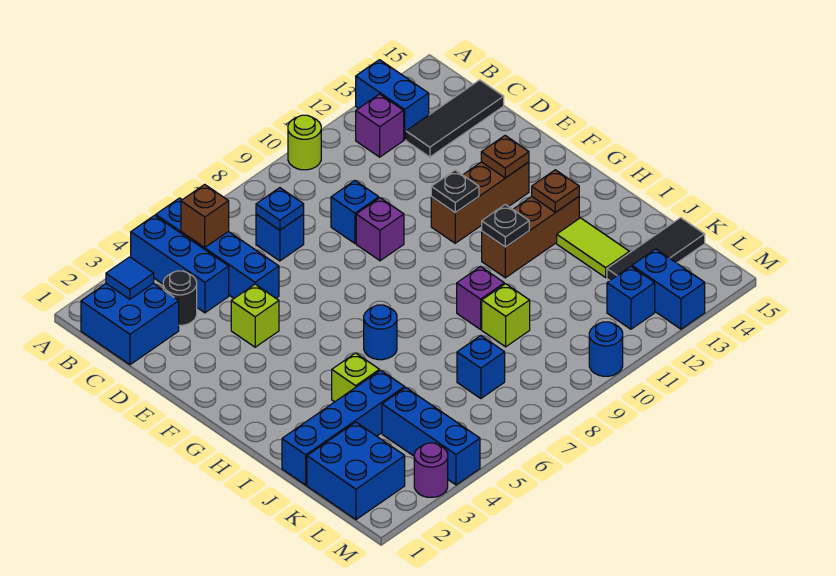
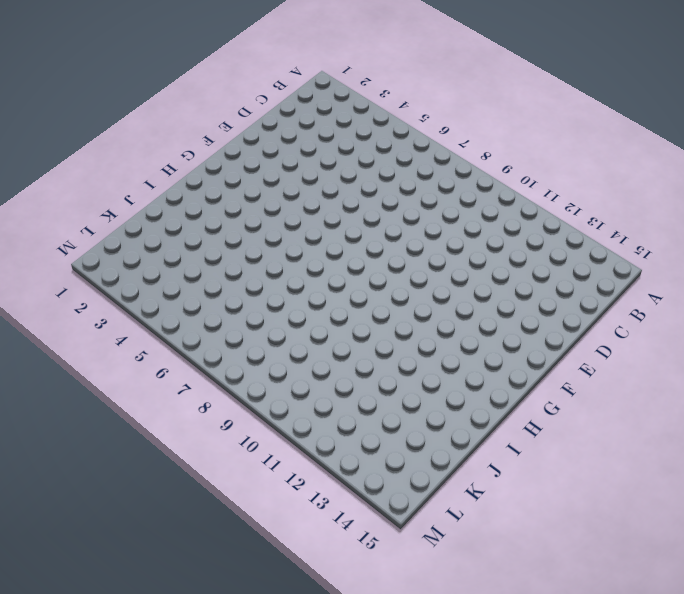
none -> blue brick A4:C4 level 1
none -> blue brick A5:D5 level 1
none -> lime round brick A10 level 1
none -> blue brick A13:B13 level 1

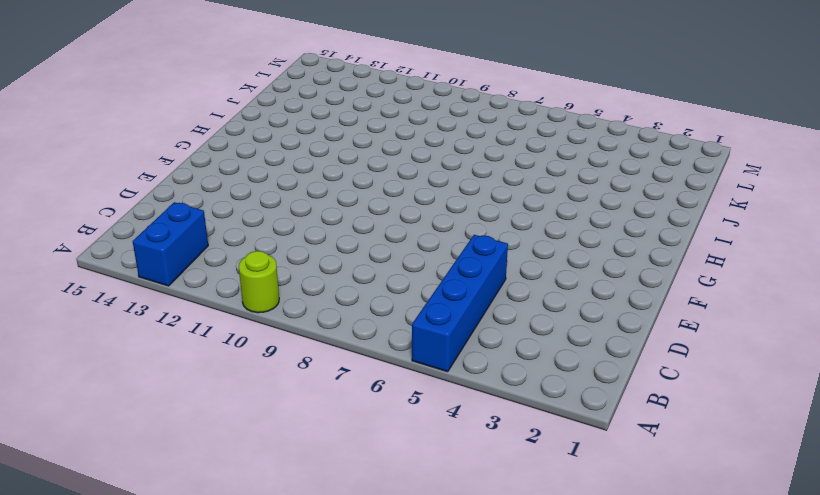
none -> blue brick A4:C4 level 1
none -> blue brick B1:C2 level 1
none -> purple brick B12 level 1
none -> black round brick C3 level 1

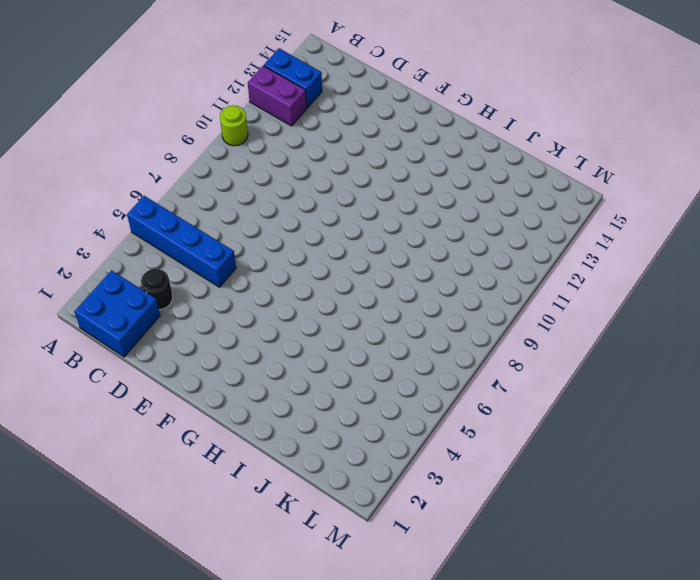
purple brick A12:B12 level 1 -> purple brick B12 level 1
none -> blue brick A4:C4 level 1
none -> blue brick C7 level 1
none -> black tile C13:C15 level 1
none -> blue brick D9 level 1

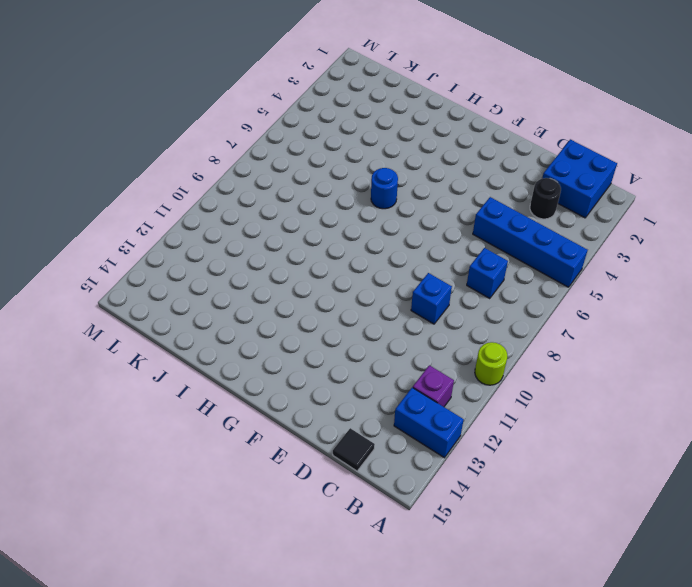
black tile C15 level 1 -> black tile C13:C15 level 1
none -> blue brick A4:C4 level 1
none -> lime brick E4 level 1
none -> purple brick E9 level 1
none -> brown brick F11:F13 level 1

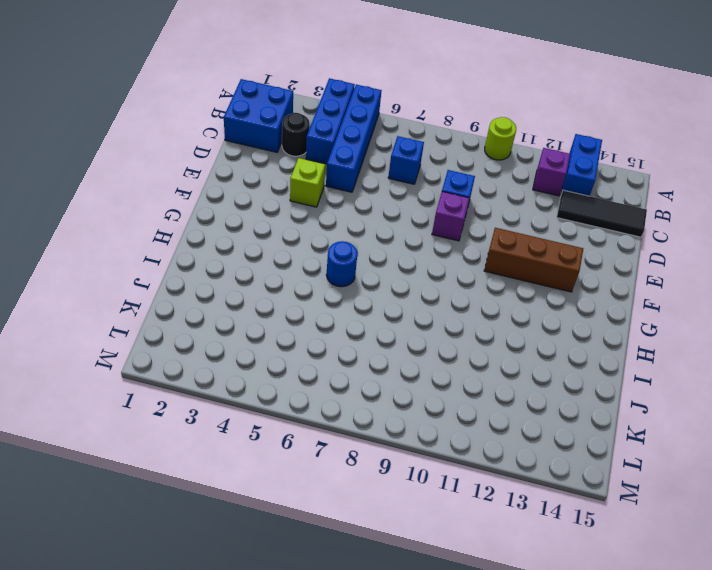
none -> brown brick H11:H13 level 1
none -> lime brick I4 level 1
none -> purple brick I9 level 1
none -> lime tile I13:J13 level 1

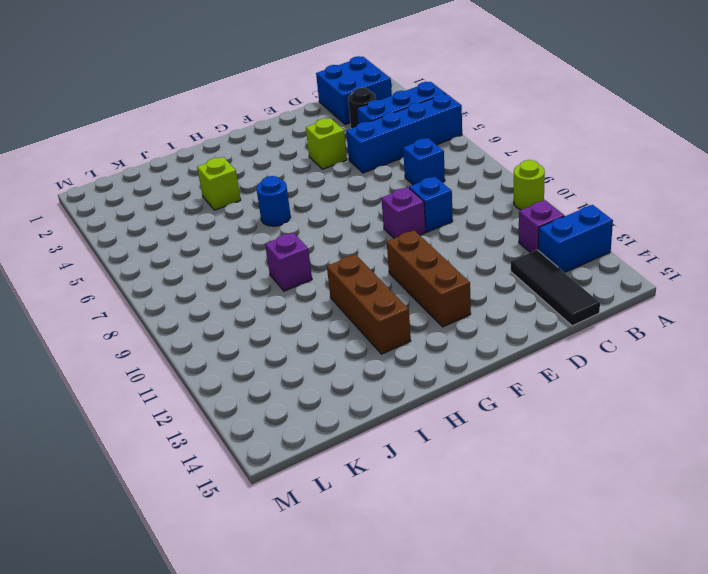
none -> lime tile I13:J13 level 1
none -> blue brick J1:J4 level 1
none -> lime brick J9 level 1
none -> blue brick K1:L2 level 1

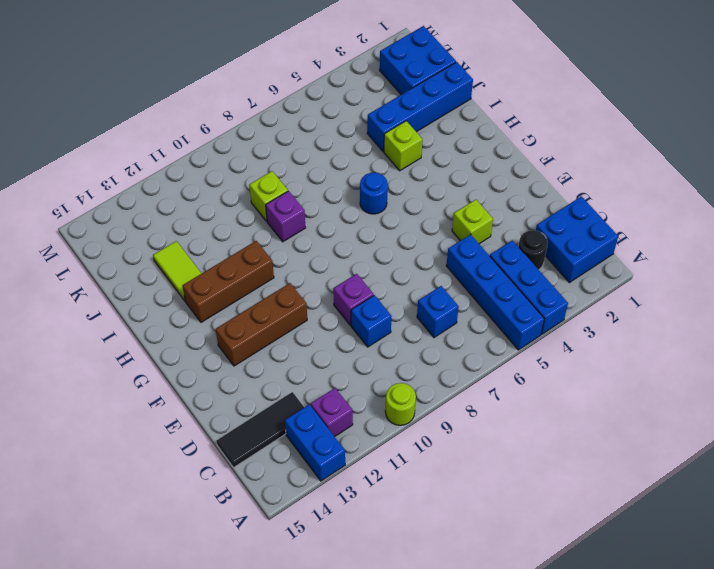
none -> blue brick K4:M4 level 1
none -> blue brick K7 level 1
none -> black tile K13:K15 level 1
none -> blue brick L12 level 1

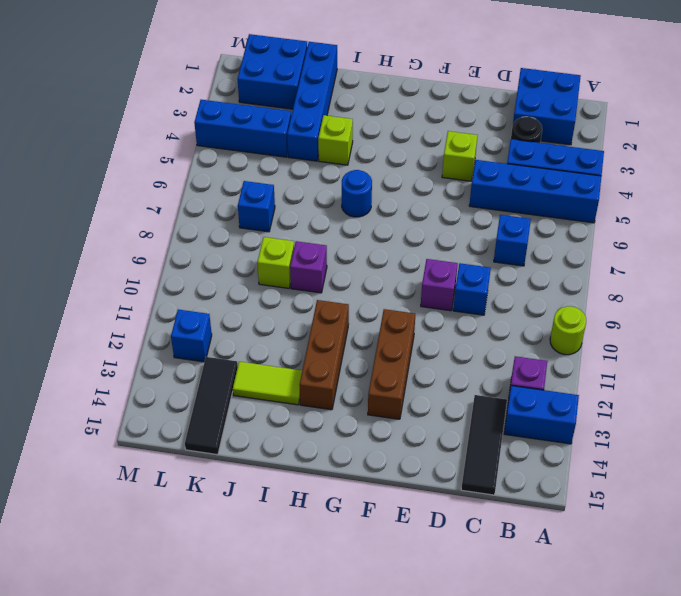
none -> blue brick L13:M13 level 1
none -> purple round brick M3 level 1
none -> blue round brick M10 level 1
none -> blue tile B2 level 2

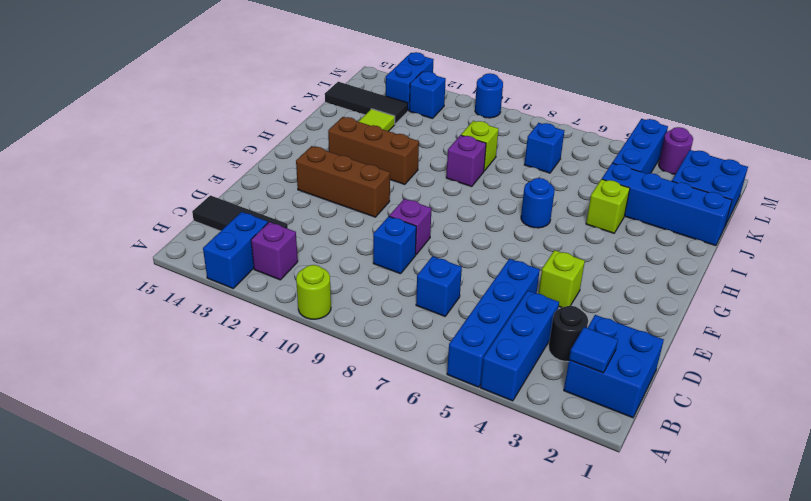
none -> brown brick B5 level 2
none -> blue plate C7 level 2
none -> black plate F11 level 2
none -> brown plate F13 level 2

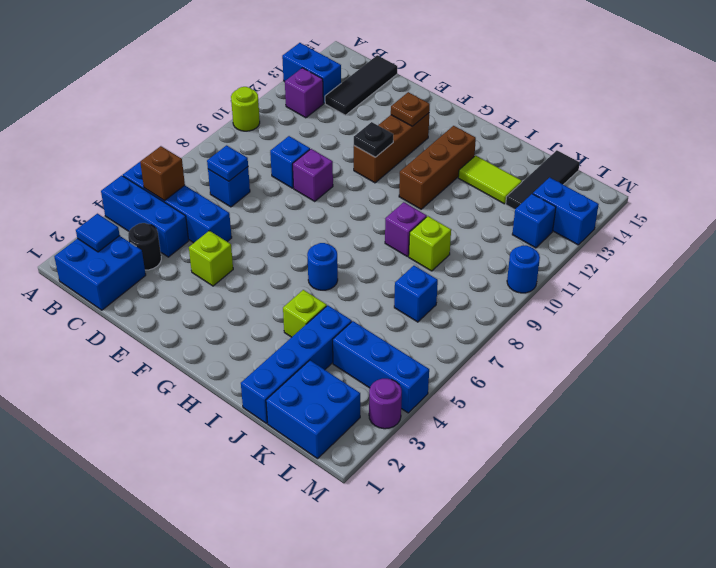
none -> black plate H11 level 2
none -> brown plate H13 level 2

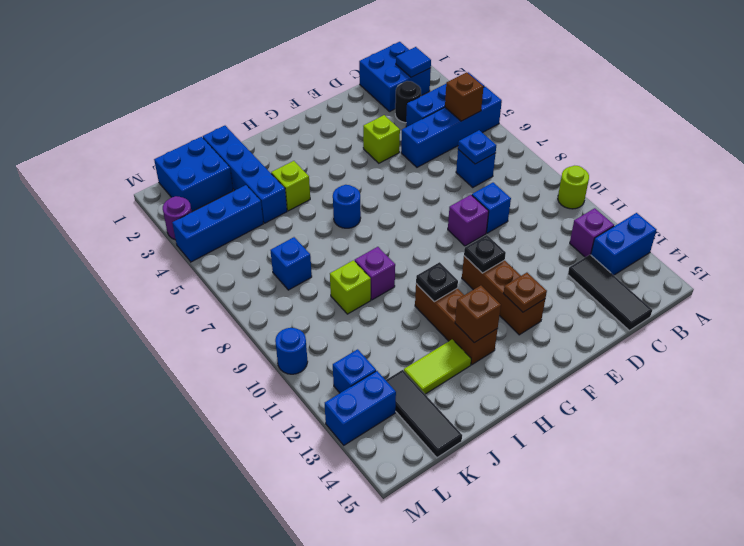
brown brick H13 level 2 -> brown plate H13 level 2

